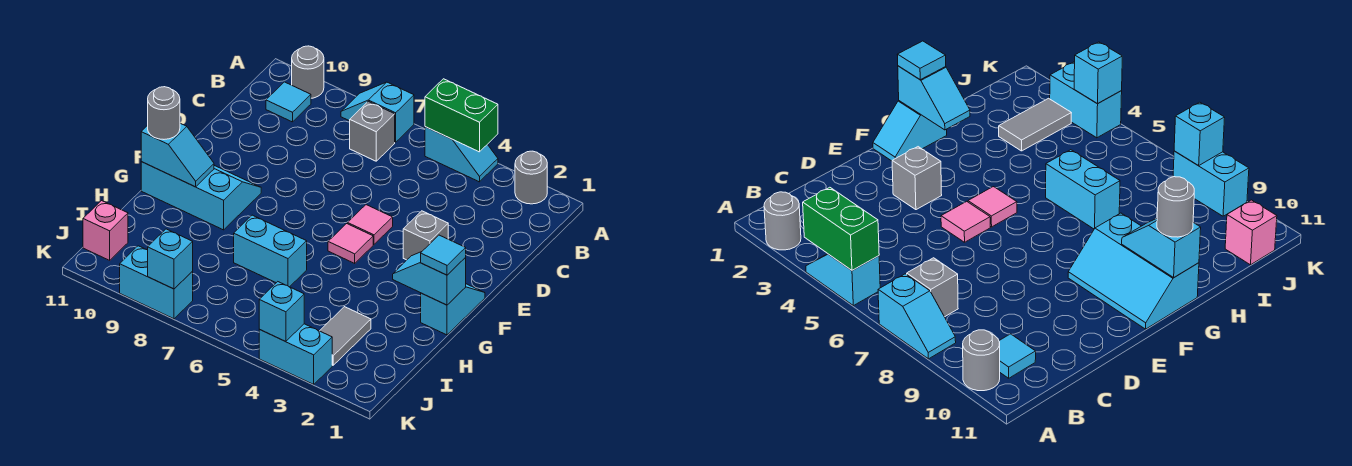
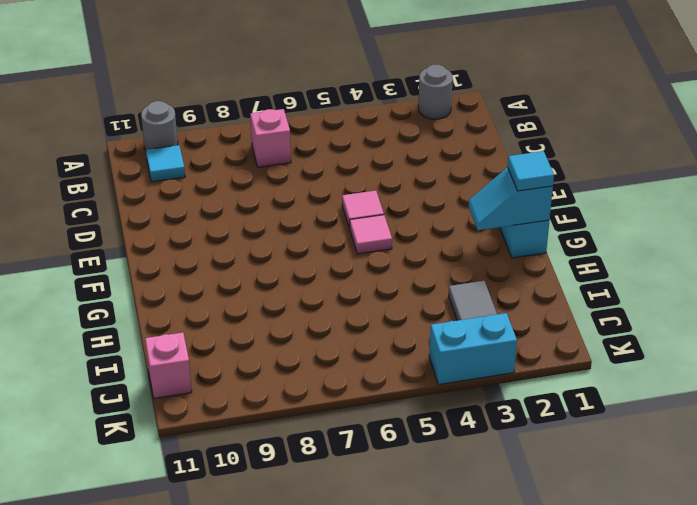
pink brick B7 level 1 -> grey brick B7 level 1
none -> cyan slope A4:A5 level 1 top 5
none -> cyan slope A7:A8 level 1 top 7
none -> grey brick E3 level 1

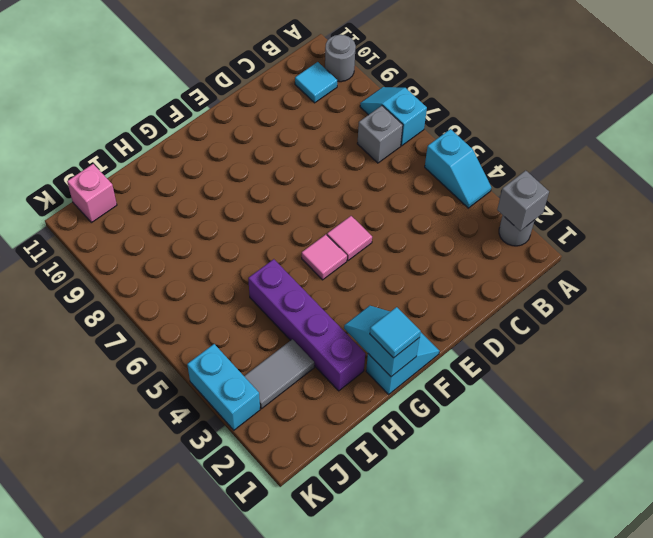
grey brick A2 level 2 -> grey brick E3 level 1
purple brick H2:H5 level 1 -> none
none -> cyan slope F9:G11 level 1 top G
none -> cyan brick H6:H7 level 1
none -> cyan brick K8:K9 level 1

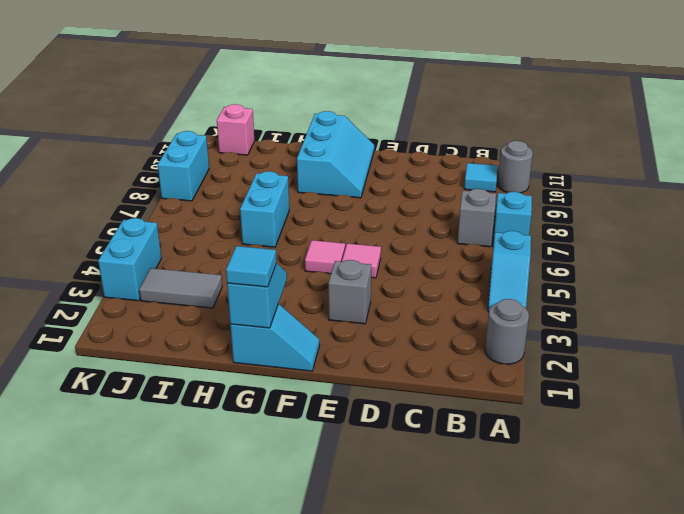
none -> green brick A4:A5 level 2
none -> cyan slope G10:G11 level 2 top 11
none -> cyan brick K4 level 2

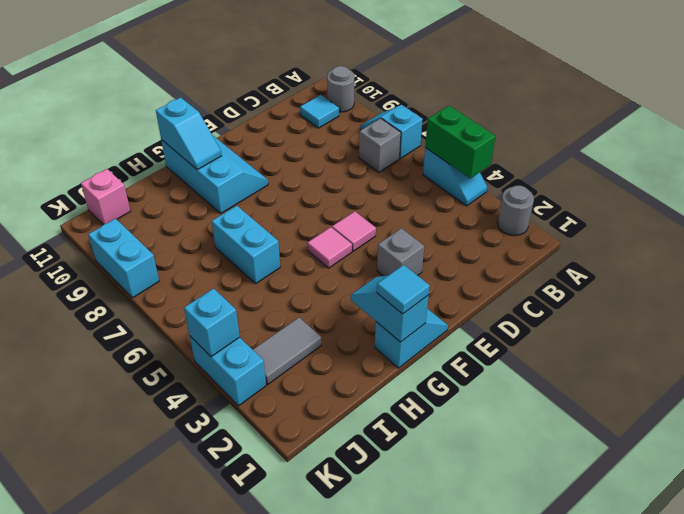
none -> cyan brick K8 level 2
none -> grey round brick G11 level 3

